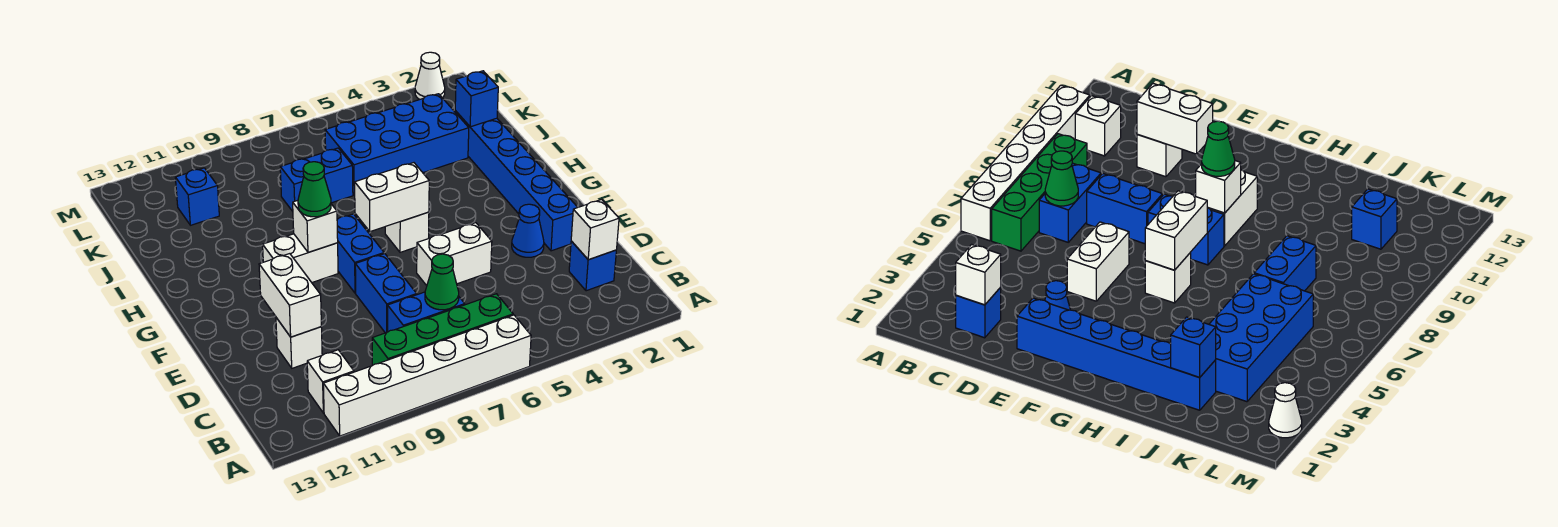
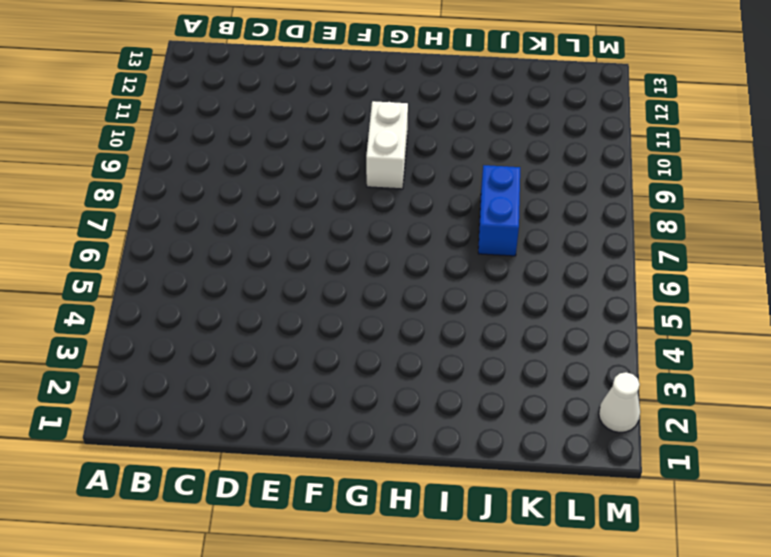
none -> white brick A6:A11 level 1
none -> green brick B6:B9 level 1
none -> white brick B11 level 1

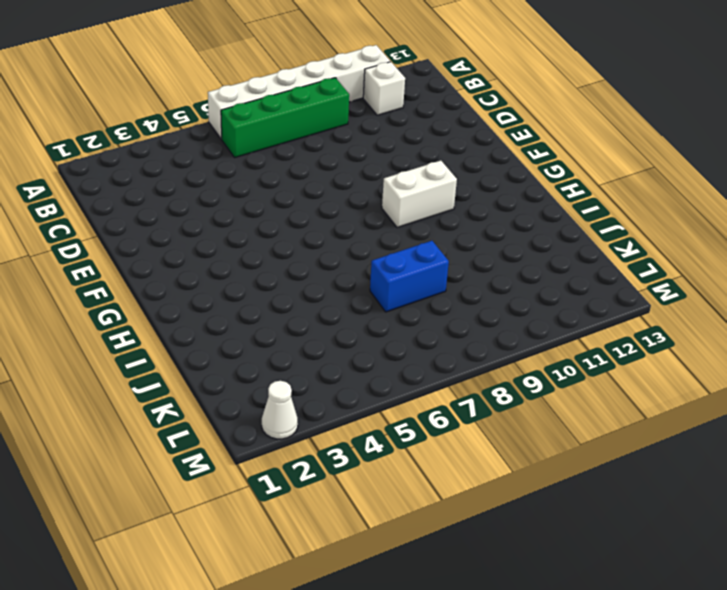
none -> blue brick C2 level 1
none -> blue brick C7:C8 level 1
none -> blue brick D8:E8 level 1

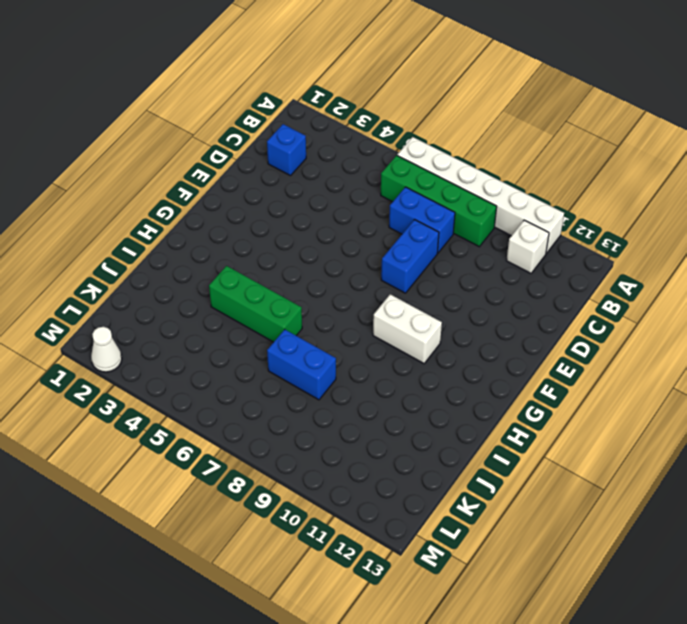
green brick I4:I6 level 1 -> none
none -> white brick D11 level 1
none -> blue brick E2:J2 level 1
none -> blue cone E3 level 1

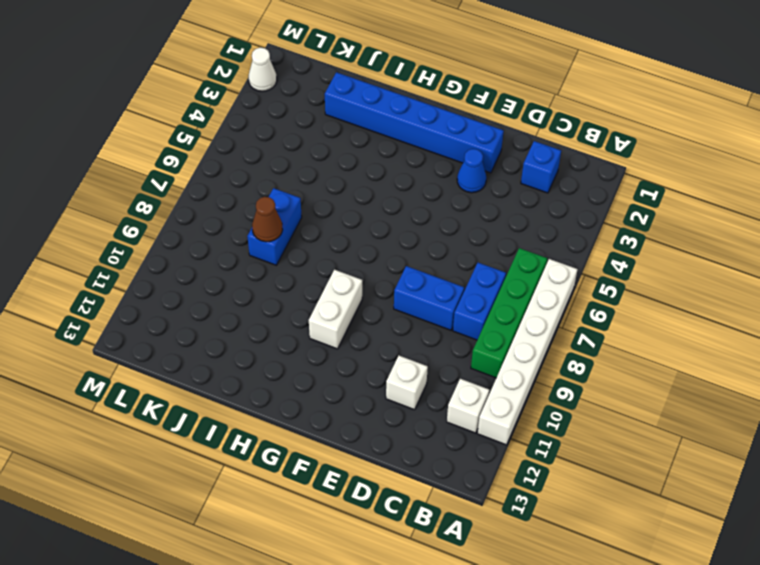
brown cone J8 level 2 -> none
none -> white brick E5:E6 level 1
none -> blue brick F8:G8 level 1
none -> white brick G6 level 1

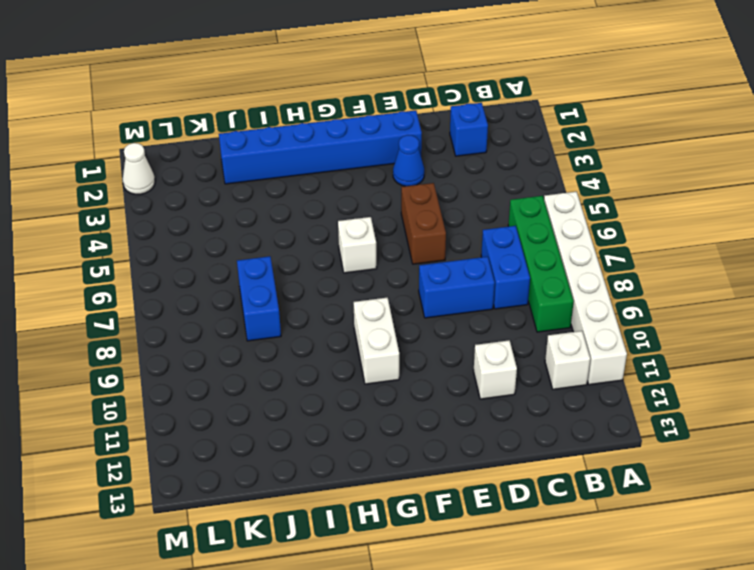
brown brick E5:E6 level 1 -> white brick E5:E6 level 1
none -> blue brick F8:G8 level 1
none -> blue brick J3:K6 level 1
none -> blue brick K11 level 1

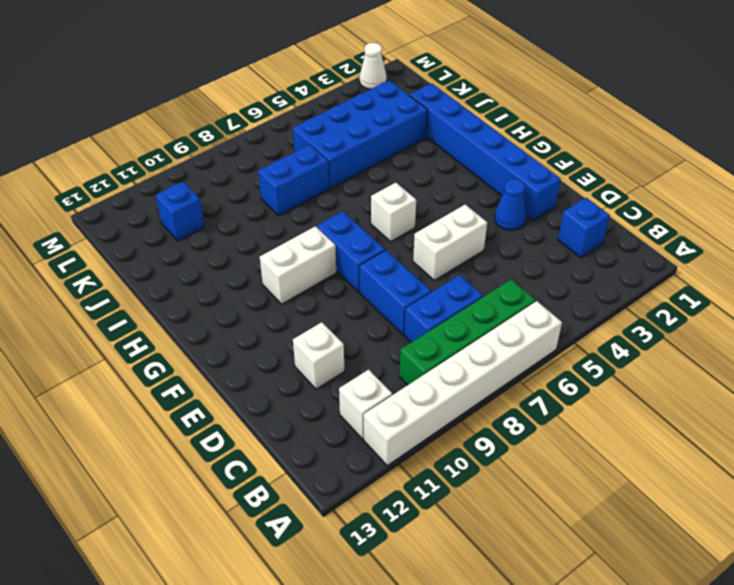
none -> white brick C2 level 2
none -> green cone C7 level 2
none -> white brick D11:E11 level 2

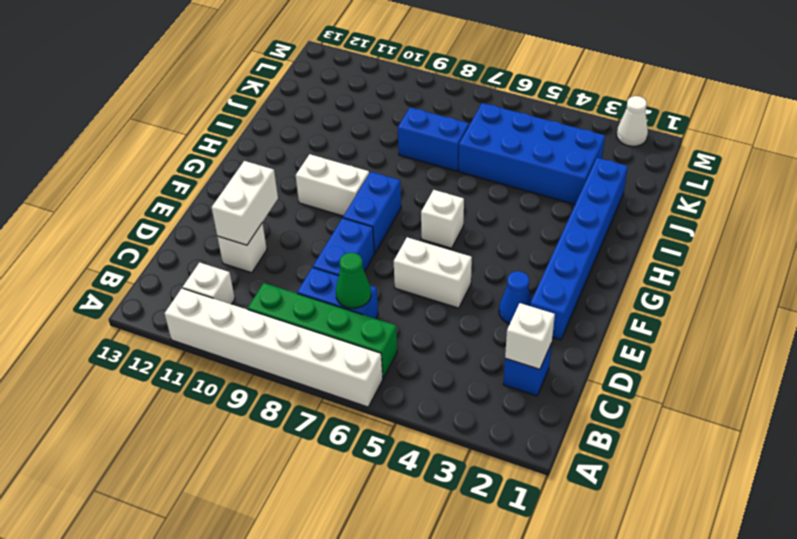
none -> blue brick K11 level 1
none -> white brick G6:G7 level 2
none -> white brick G9 level 2

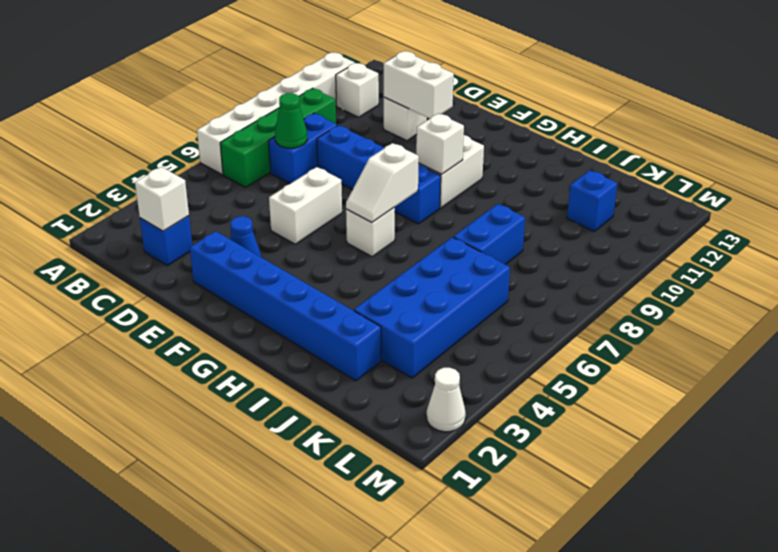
white slope G6:G7 level 2 top 7 -> white brick G6:G7 level 2
none -> blue brick J2 level 2
none -> green cone G9 level 3

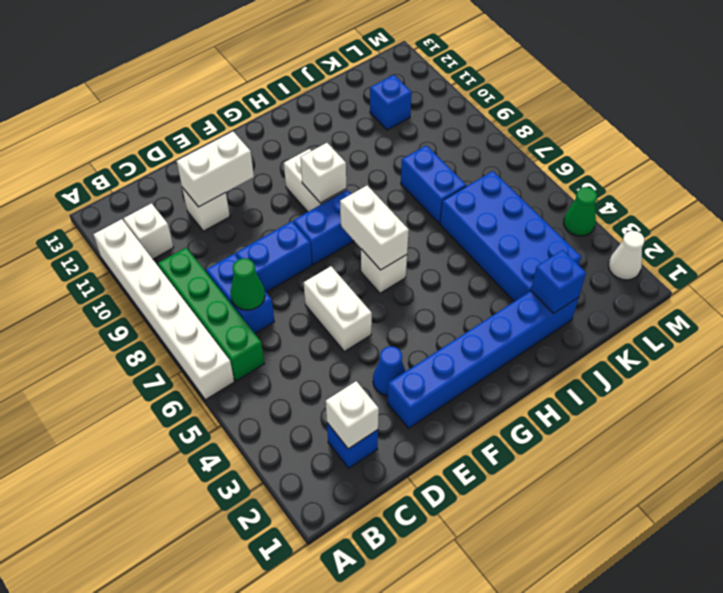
green cone M4 level 1 -> green cone G9 level 3

